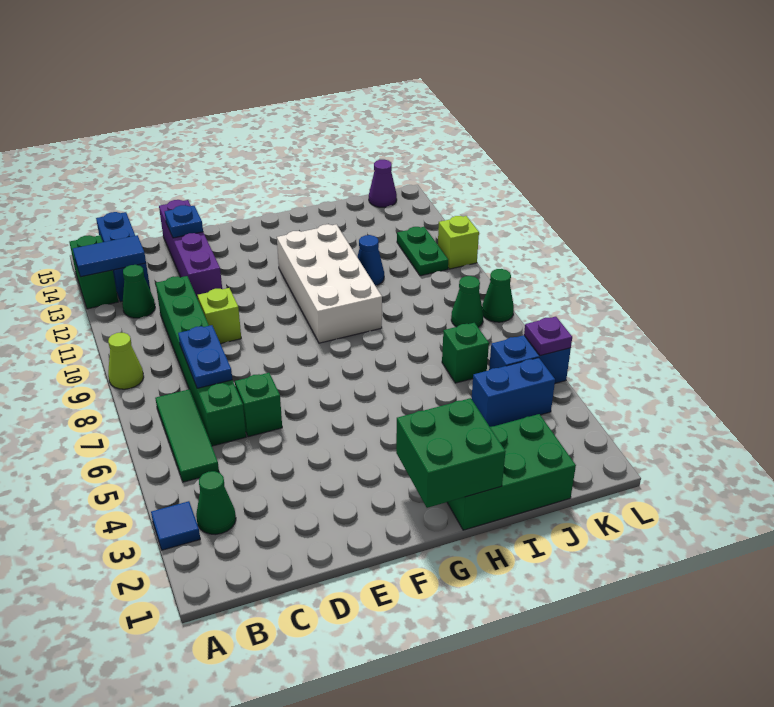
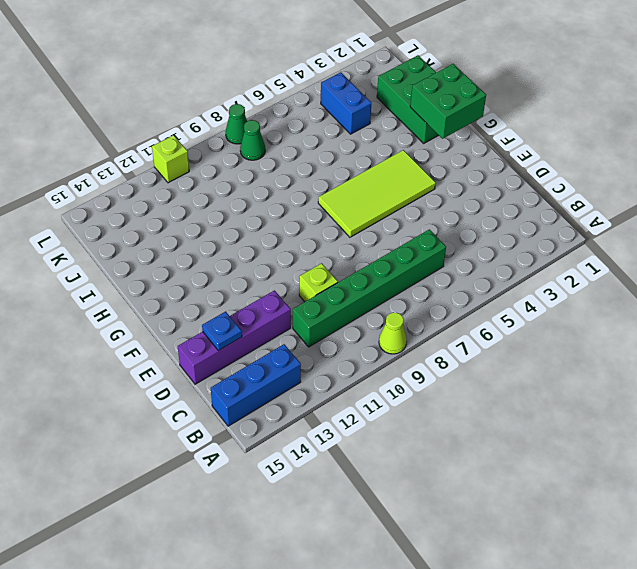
lime tile F4:G7 level 1 -> none
none -> blue tile A3 level 1
none -> green brick A13:A14 level 1
none -> green cone B3 level 1

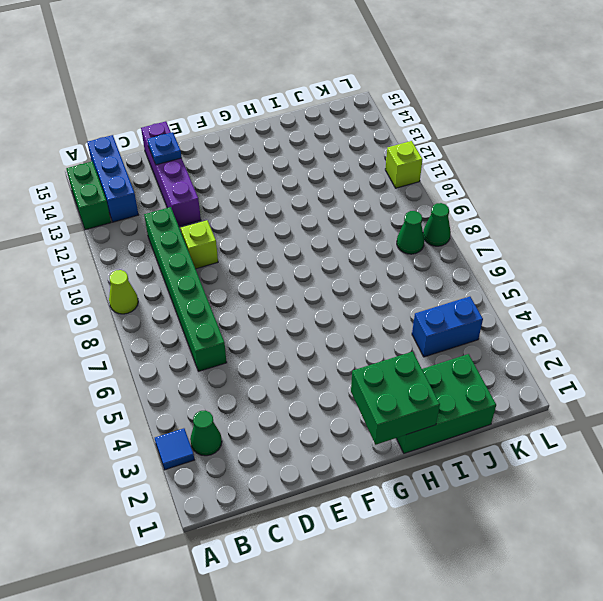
none -> green tile B5:B7 level 1
none -> green cone B12 level 1
none -> green brick D6 level 1

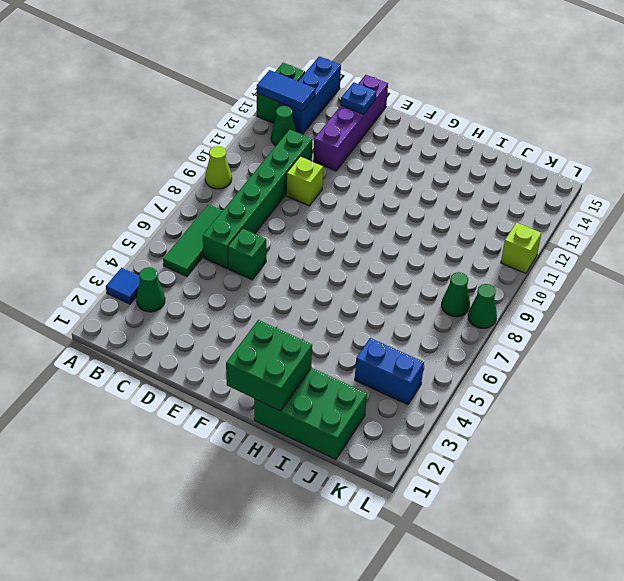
none -> white brick G9:H12 level 1
none -> blue cone I11 level 1
none -> green brick J6 level 1

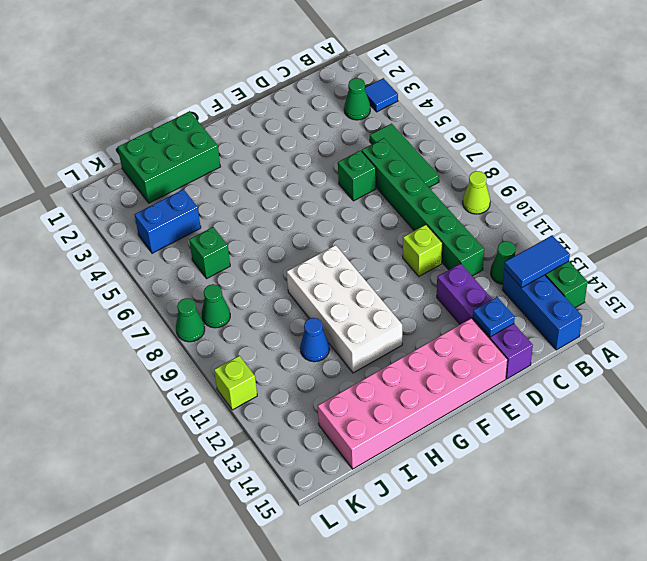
pink brick E14:J15 level 1 -> none
none -> blue brick K5:L5 level 1
none -> green plate K11:K12 level 1
none -> purple cone K15 level 1

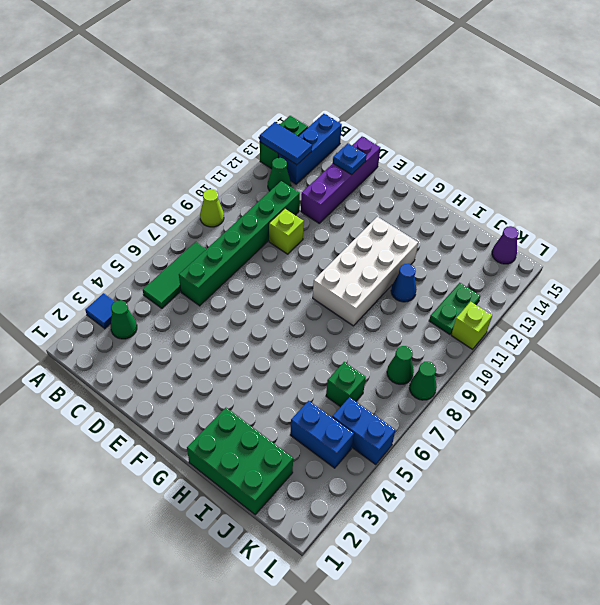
none -> green brick D6 level 1
none -> blue plate C7:C8 level 2
none -> green brick G1:H2 level 2

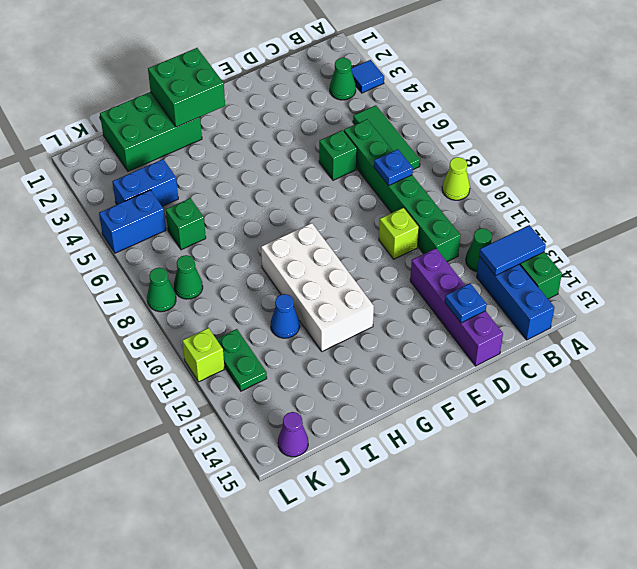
blue plate C8 level 2 -> blue plate C7:C8 level 2
none -> purple plate L5 level 2

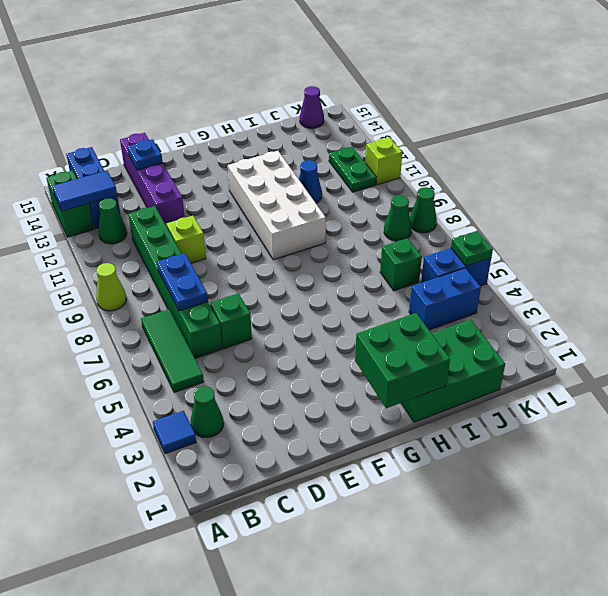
green plate L5 level 2 -> purple plate L5 level 2

